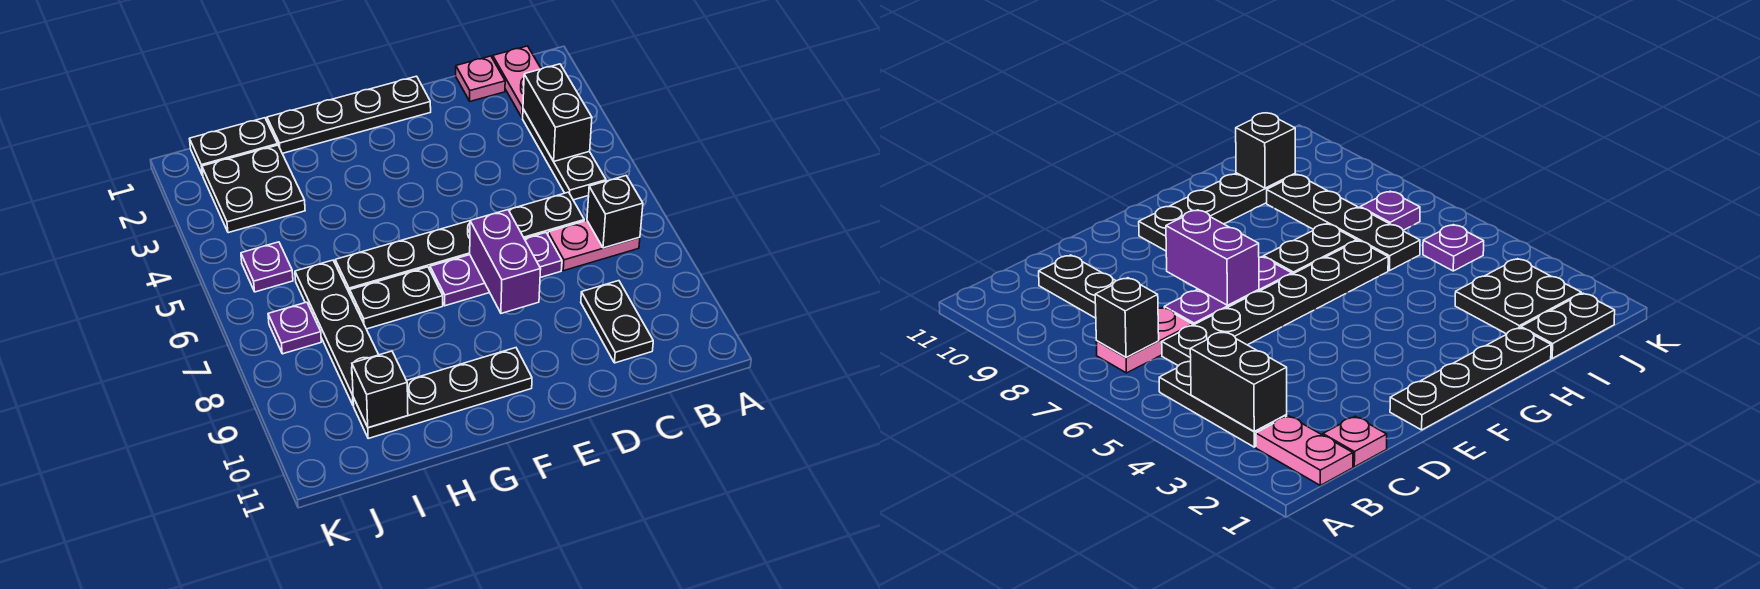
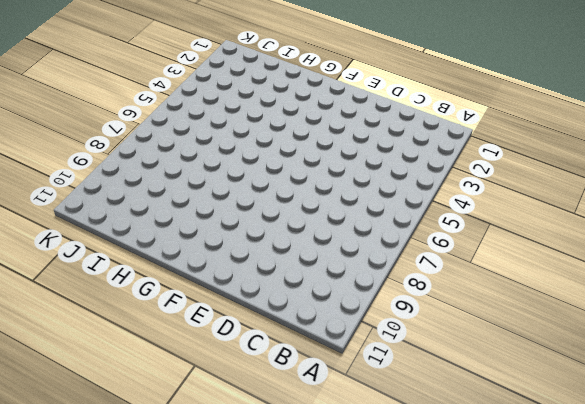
none -> pink plate B1:B2 level 1
none -> black plate B3:B5 level 1
none -> pink plate B7:C7 level 1

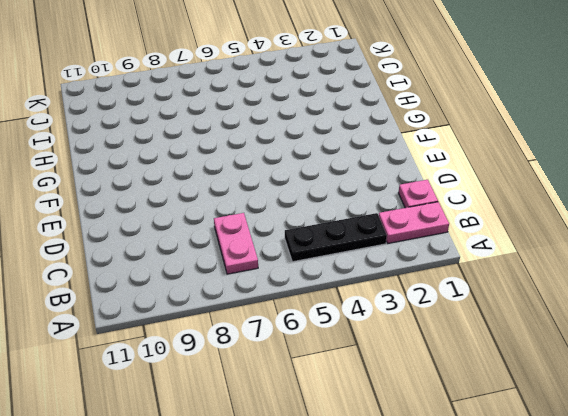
none -> black plate C6:H6 level 1
none -> black plate C9:C10 level 1
none -> purple plate D7:F7 level 1

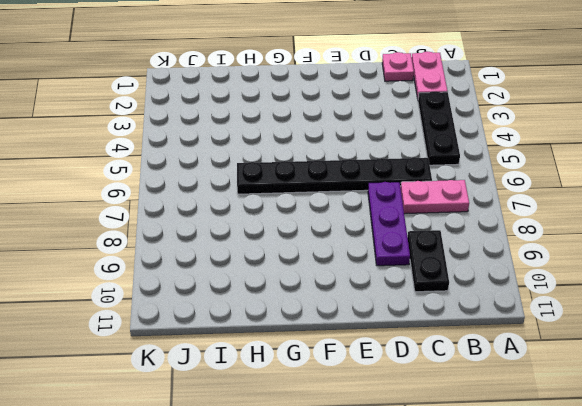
purple plate D7:D9 level 1 -> purple plate D7:F7 level 1
none -> black plate E1:H1 level 1
none -> black plate F10:I10 level 1
none -> black plate G7:H7 level 1

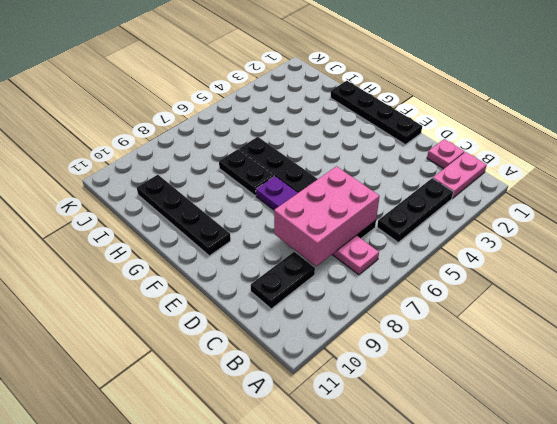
pink brick C6:D8 level 2 -> none
none -> black plate I1:J1 level 1
none -> black plate I2:J3 level 1
none -> black plate I6:I9 level 1

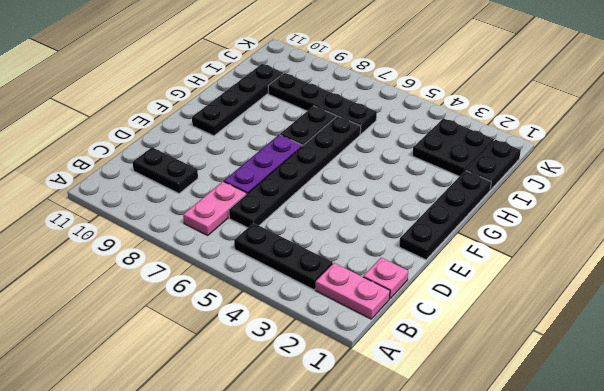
none -> purple plate J5 level 1
none -> purple plate J7 level 1
none -> black brick B3:B4 level 2

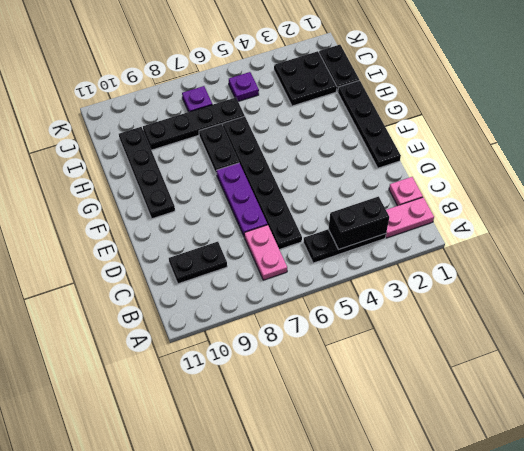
none -> black brick B7 level 2
none -> purple brick E7:E8 level 2
none -> black brick I10 level 2

